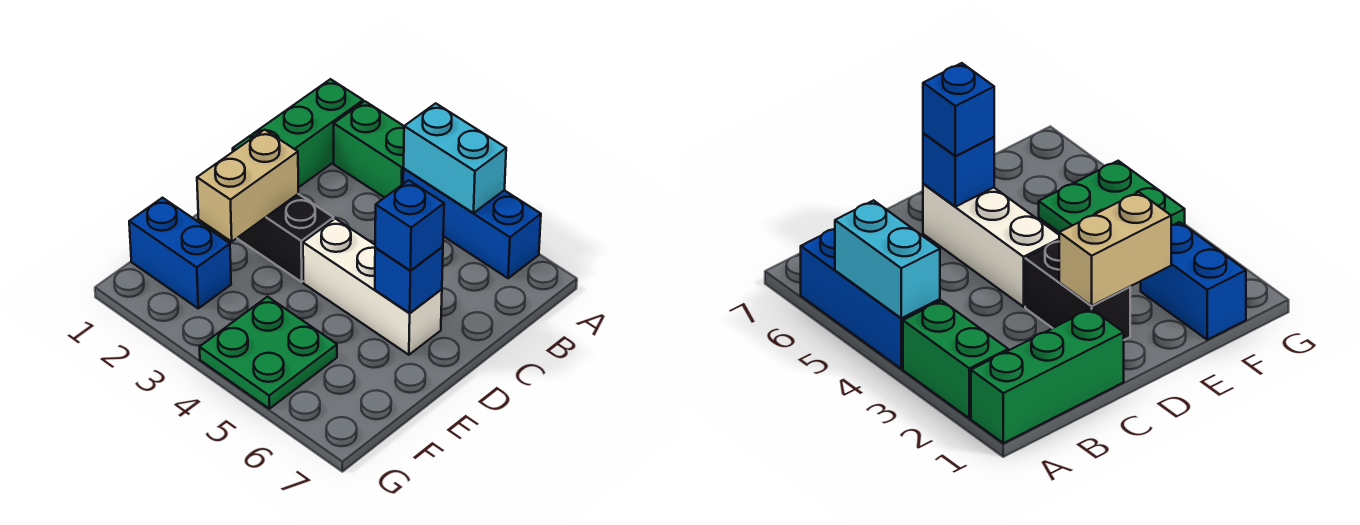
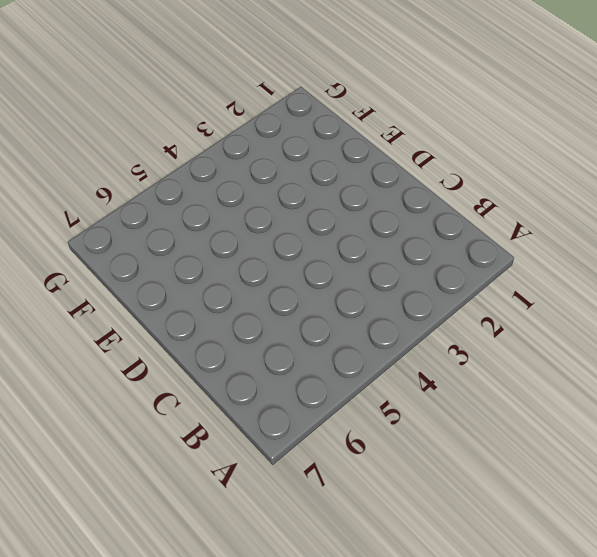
none -> green brick A1:C1 level 1
none -> green brick A2:A3 level 1

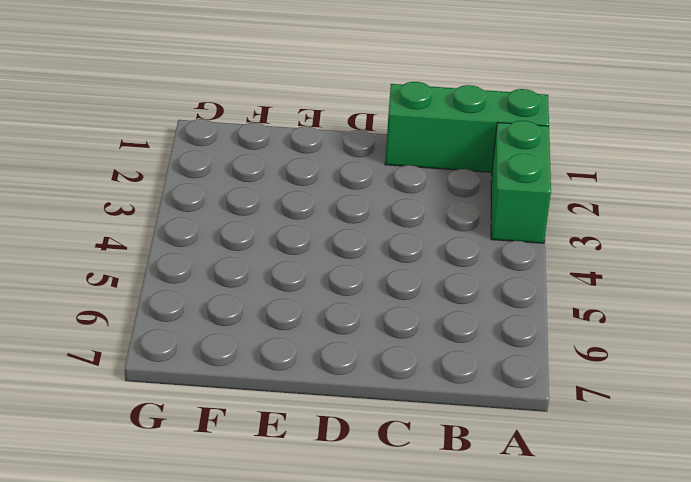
none -> blue brick A4:A6 level 1
none -> black brick D2:D3 level 1

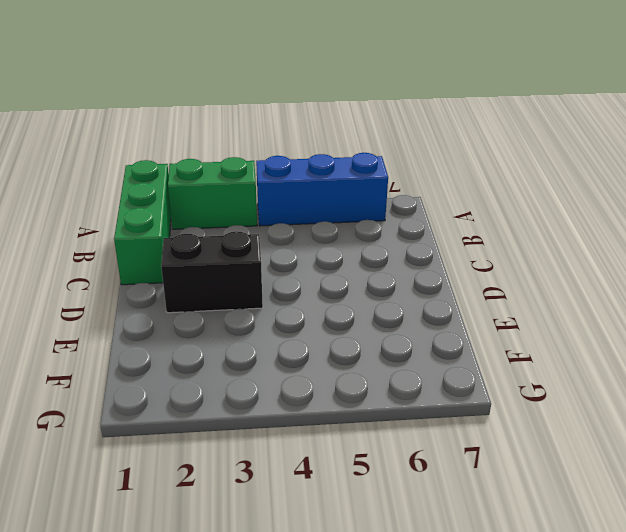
none -> white brick D4:D6 level 1
none -> blue brick F1:F2 level 1

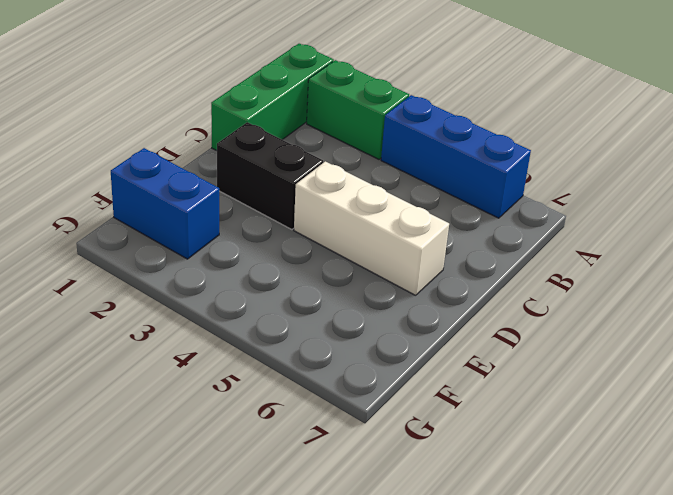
none -> green plate F4:G5 level 1
none -> cyan brick A4:A5 level 2

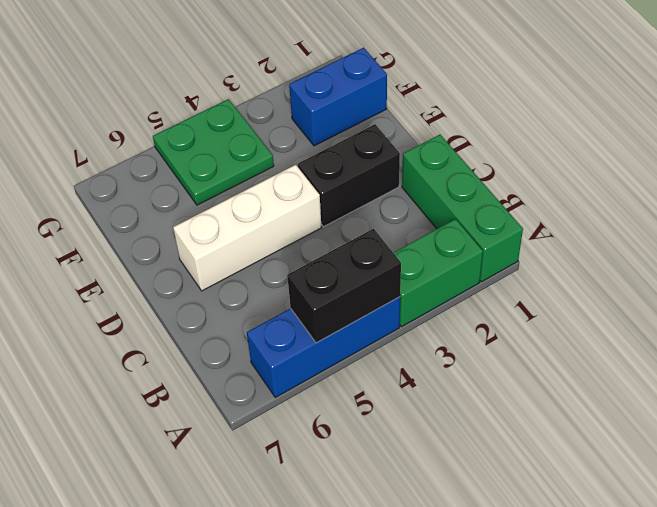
black brick A4:A5 level 2 -> cyan brick A4:A5 level 2
none -> tan brick D2:E2 level 2
none -> blue brick D6 level 2

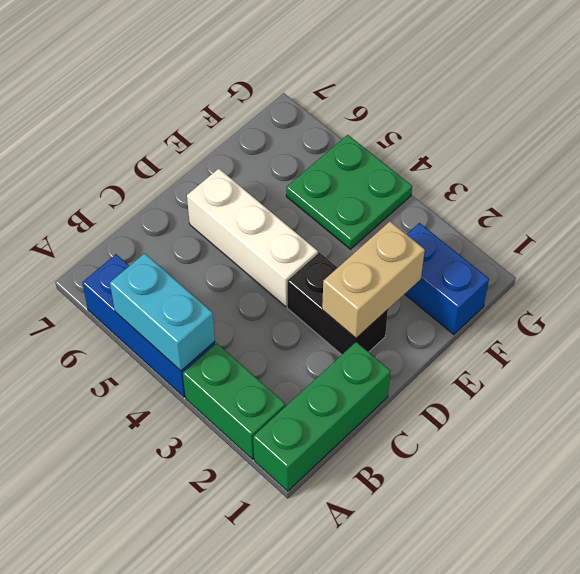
none -> blue brick D6 level 2
none -> blue brick D6 level 3

